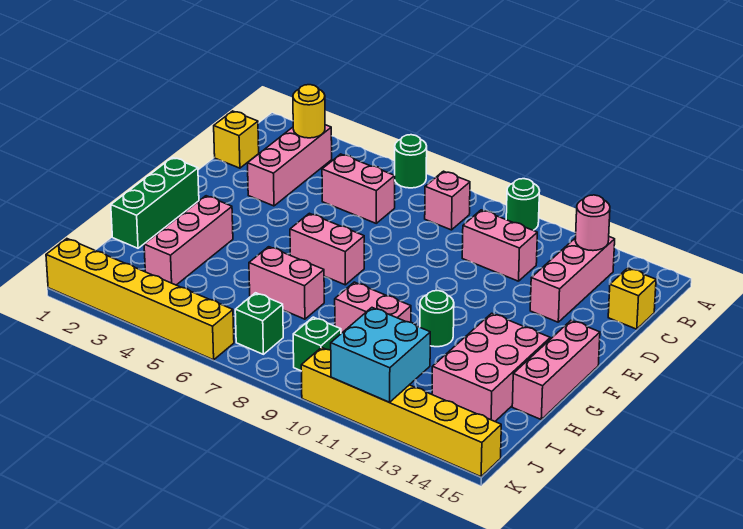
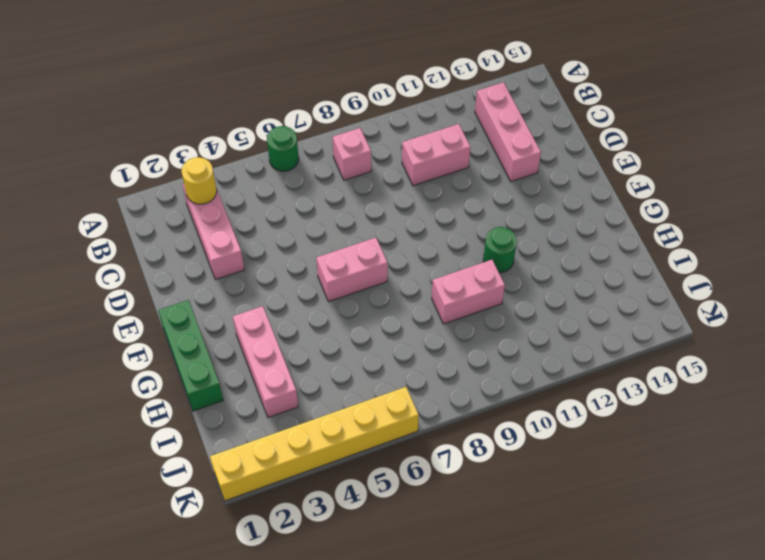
none -> green round brick A10 level 1
none -> yellow brick C1 level 1
none -> pink brick C5:C6 level 1

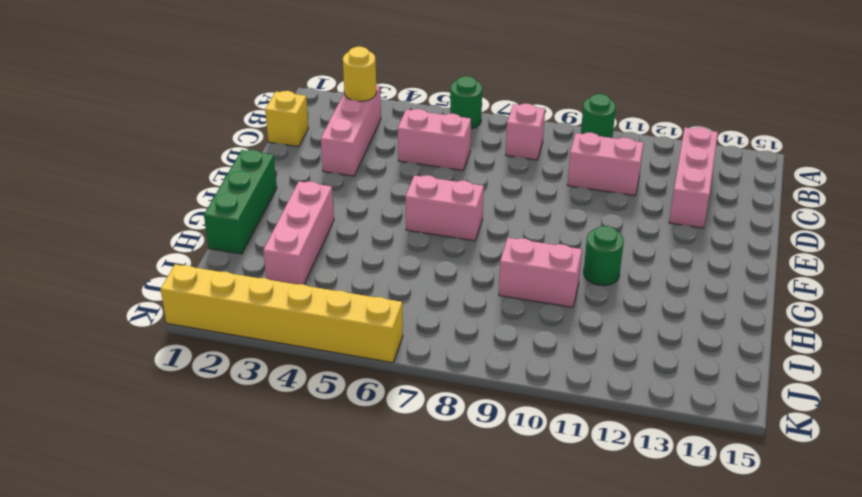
none -> yellow brick C15 level 1
none -> pink brick F15:H15 level 1
none -> pink brick G13:I14 level 1

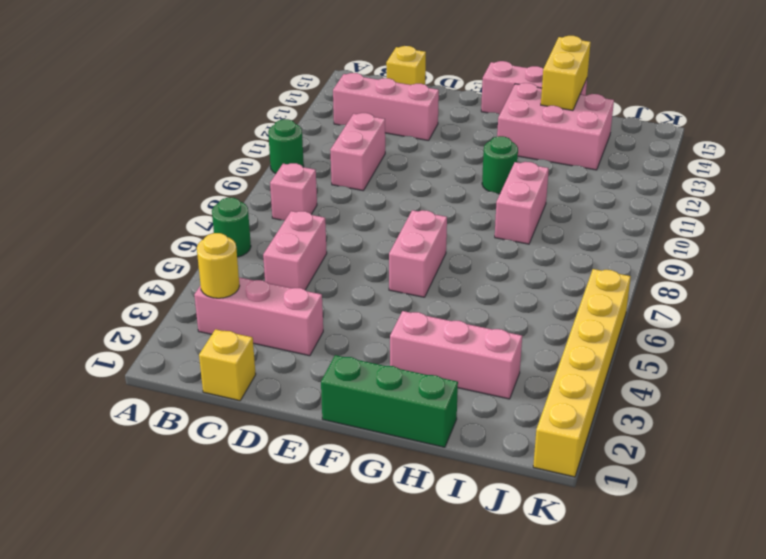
yellow brick H14:H15 level 2 -> none
none -> pink brick H6:H7 level 1
none -> green brick J7 level 1
none -> green brick J9 level 1

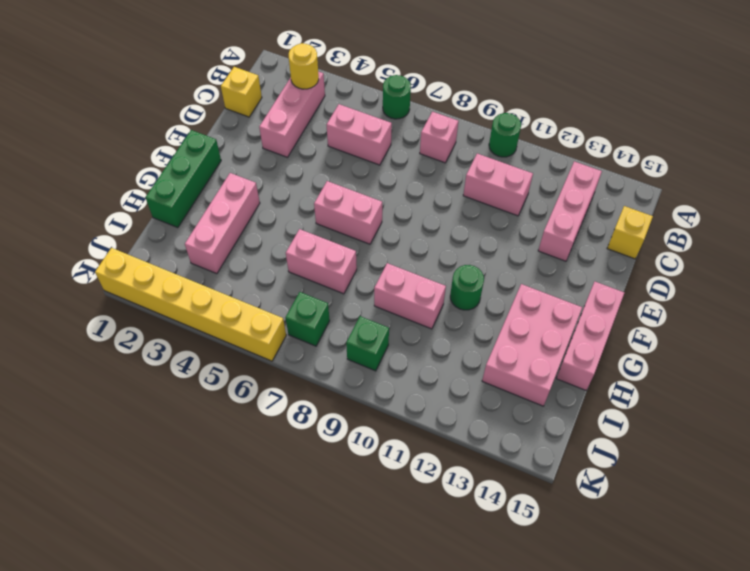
none -> yellow brick K10:K15 level 1
none -> pink round brick B13 level 2
none -> cyan brick J11:K12 level 2

